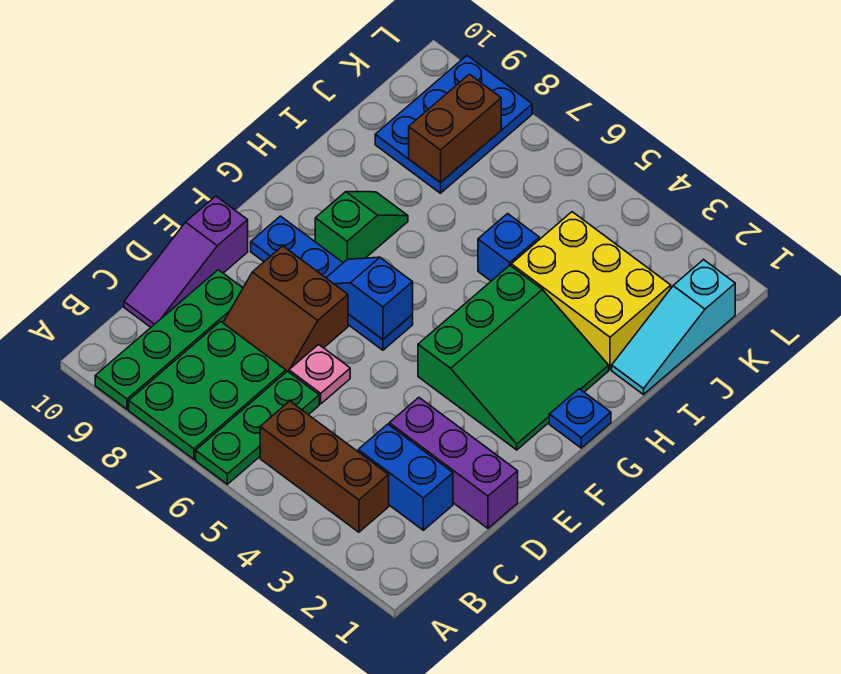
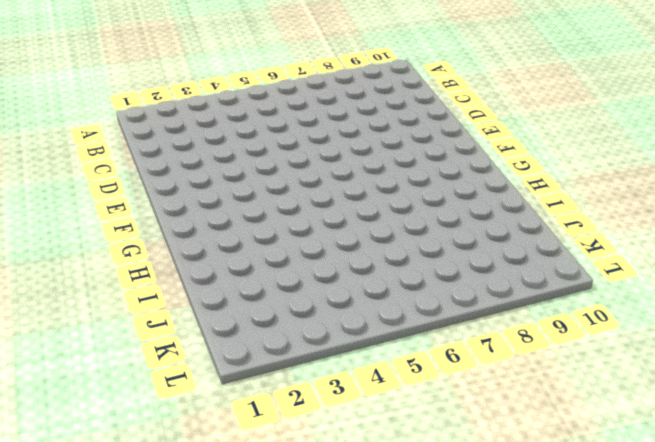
none -> green plate A6:C6 level 1
none -> green plate A7:C8 level 1
none -> green plate A9:D9 level 1

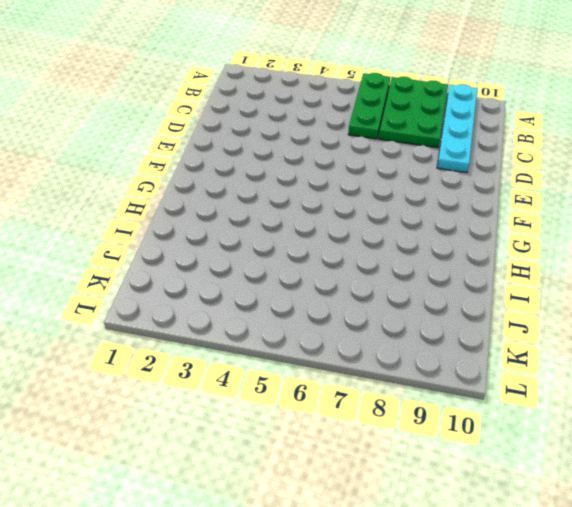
cyan plate A9:D9 level 1 -> green plate A9:D9 level 1
none -> brown brick B3:B5 level 1
none -> blue brick C2:C3 level 1
none -> purple slope C10:E10 level 1 top E

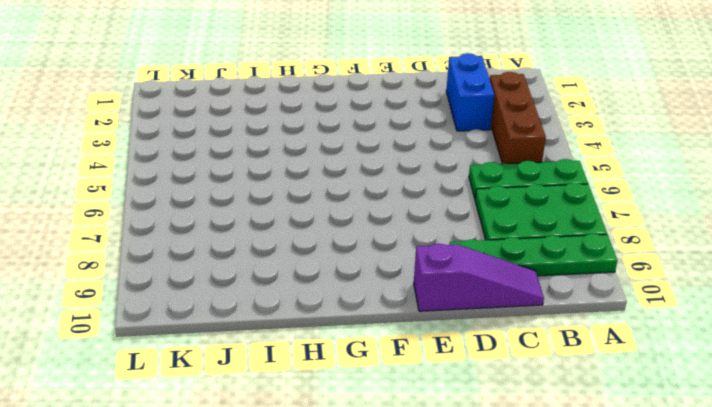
none -> purple brick D1:D3 level 1
none -> pink plate D6 level 1
none -> brown slope D7:E8 level 1 top E

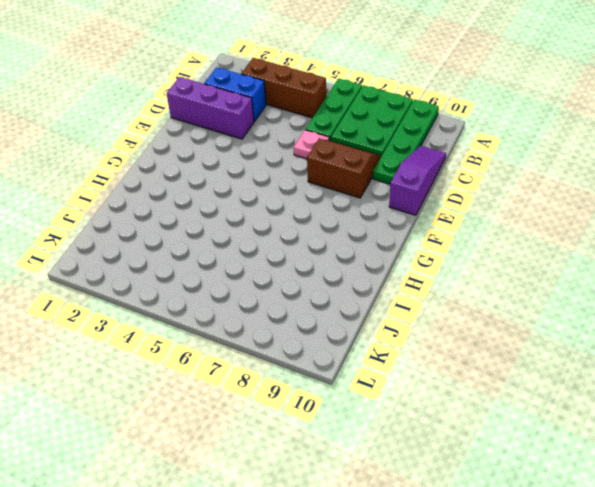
none -> green slope F2:H4 level 1 top 4
none -> blue plate F6:F9 level 1
none -> blue plate G1 level 1

